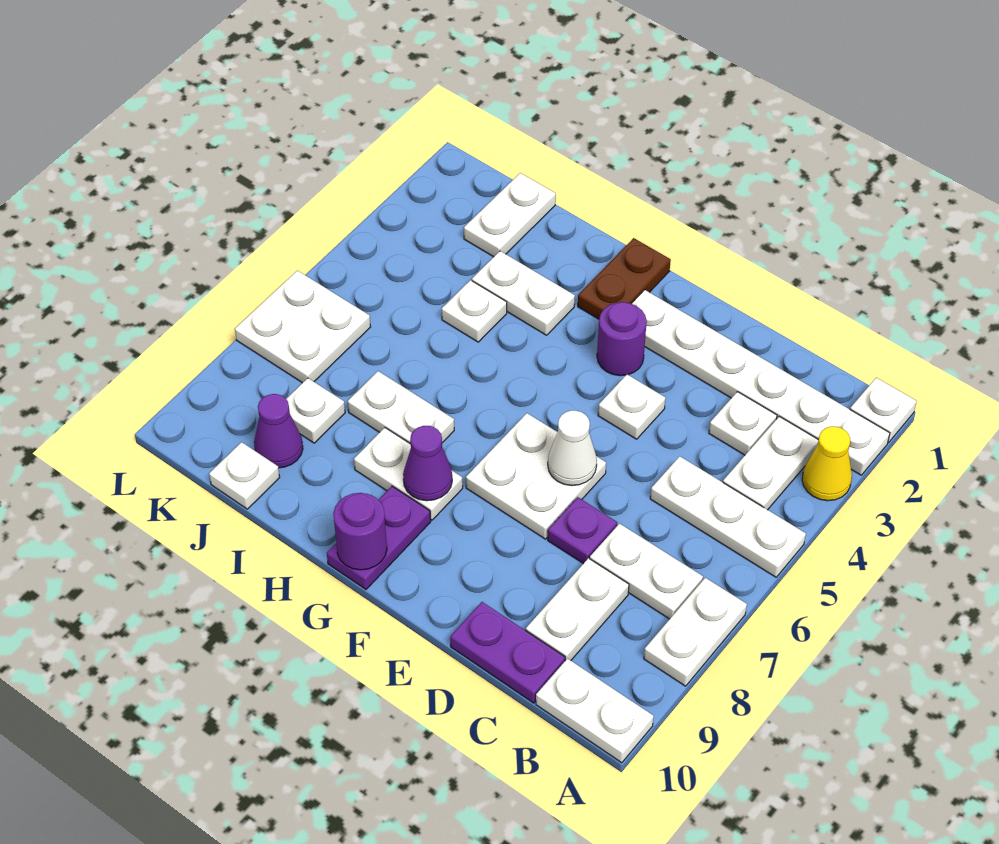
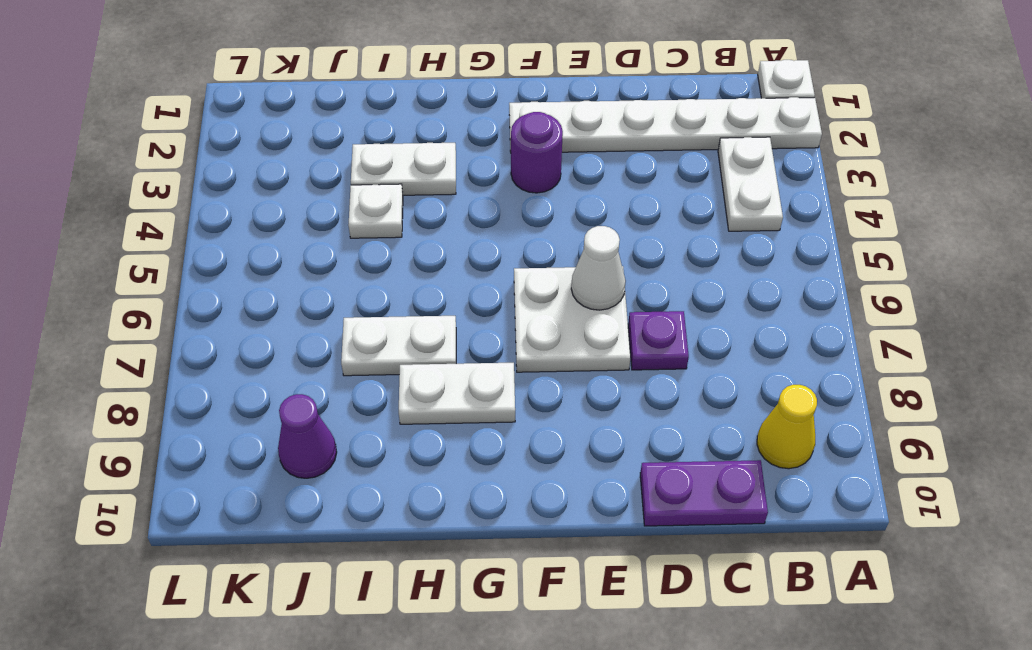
yellow cone B9 level 1 -> yellow cone A3 level 1
none -> white plate A5:C5 level 1
none -> white plate A7:A8 level 1
none -> white plate A10:B10 level 1

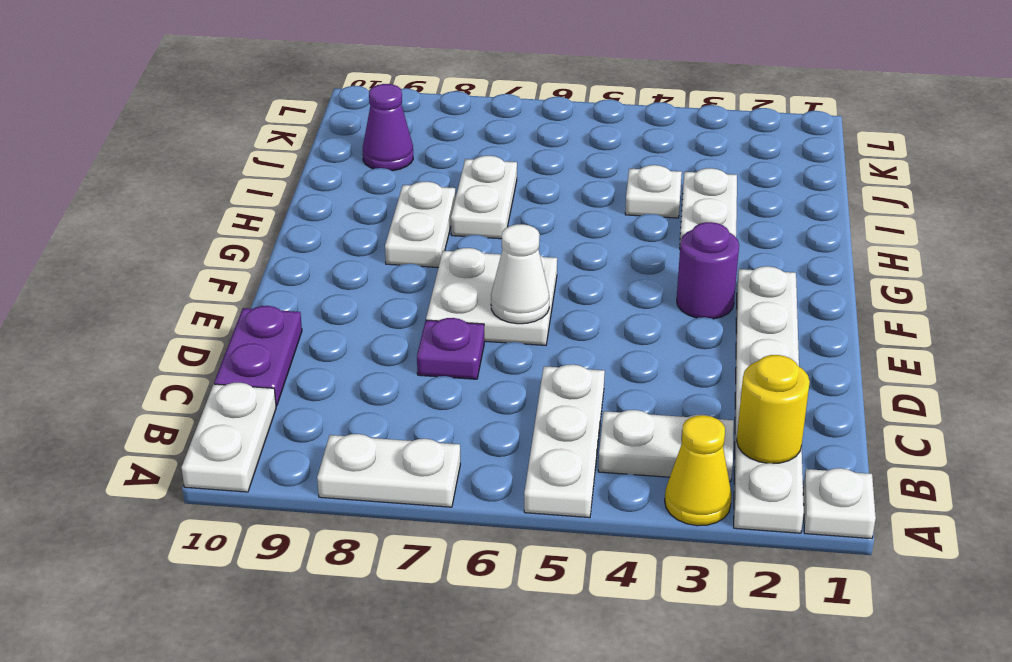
yellow round brick B2 level 2 -> none
none -> white plate B7:C7 level 1
none -> white plate C3 level 1
none -> white plate C8:C9 level 1

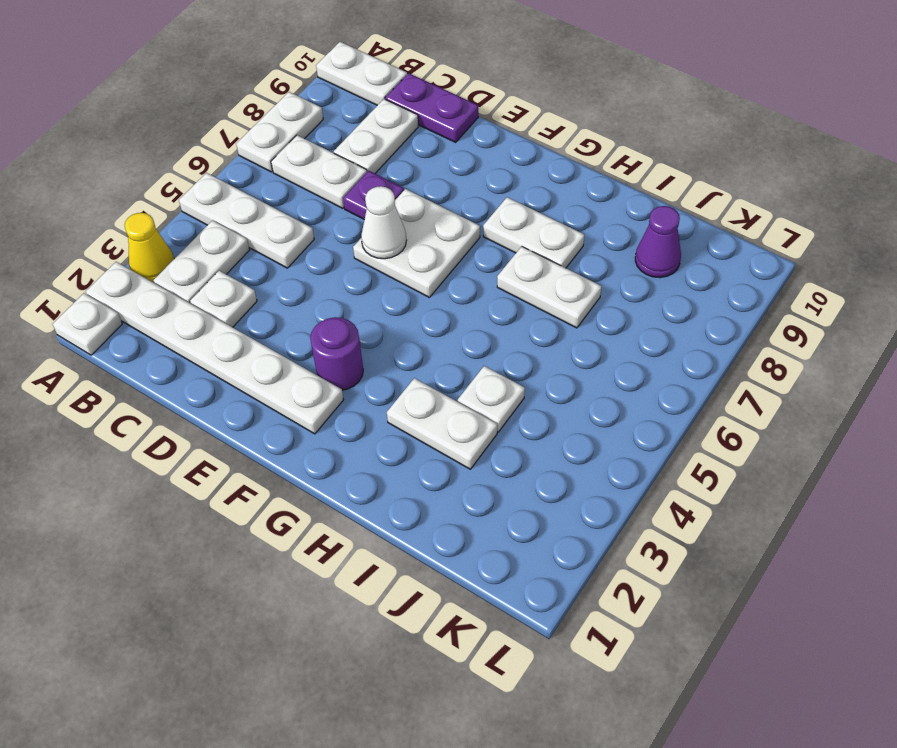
none -> white plate E4 level 1
none -> brown plate G1:G2 level 1
none -> purple plate G9:G10 level 1

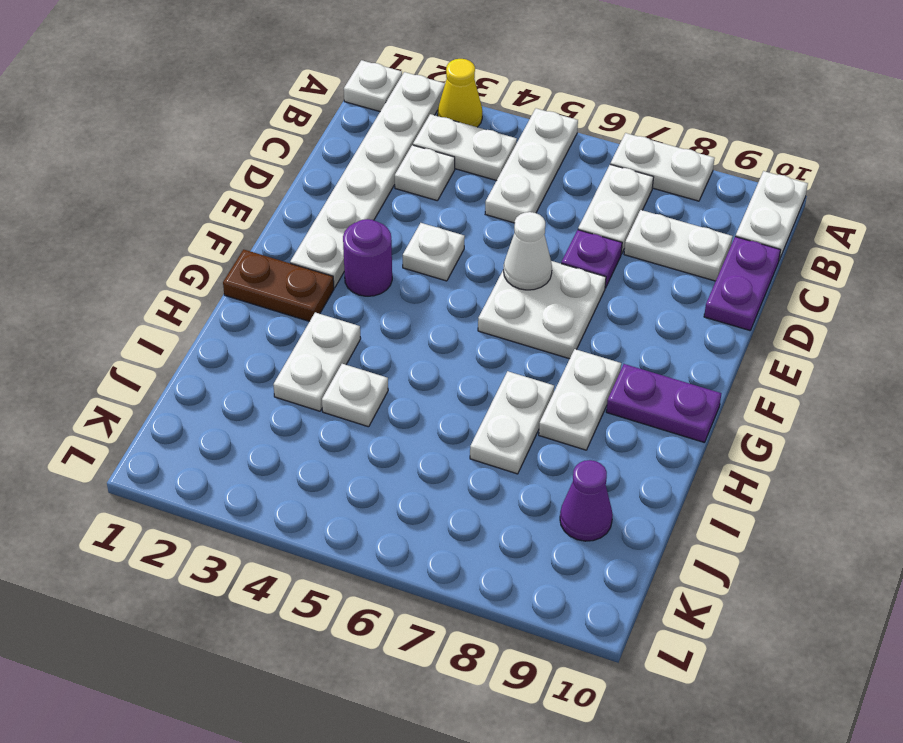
none -> white plate J1:J2 level 1
none -> white plate J8 level 1
none -> white plate J10 level 1

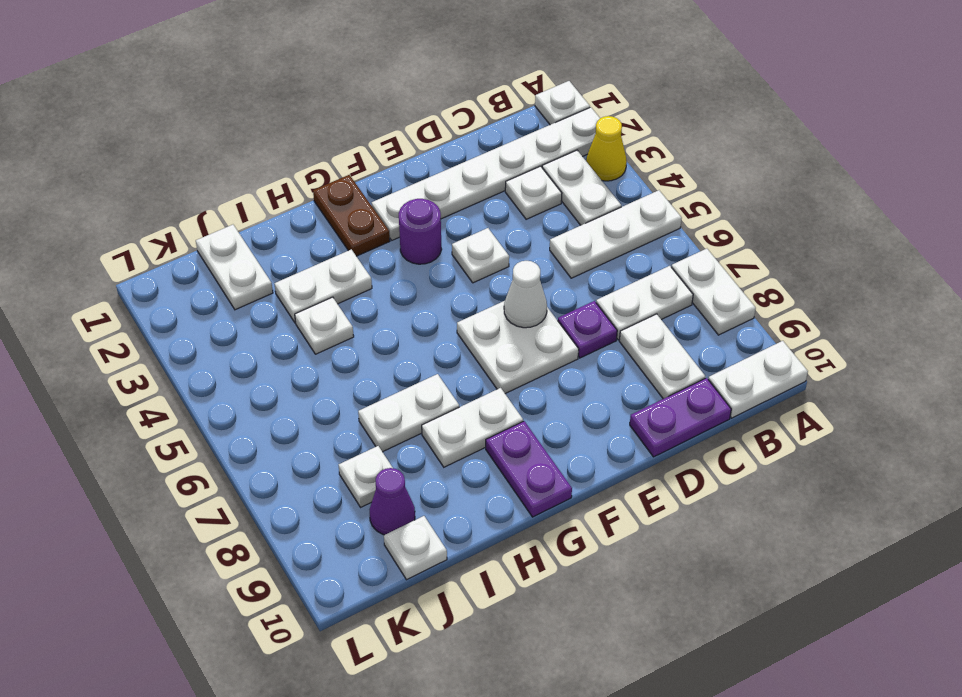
none -> white plate K6:L7 level 1
none -> purple cone G8 level 2
none -> purple round brick G10 level 2

